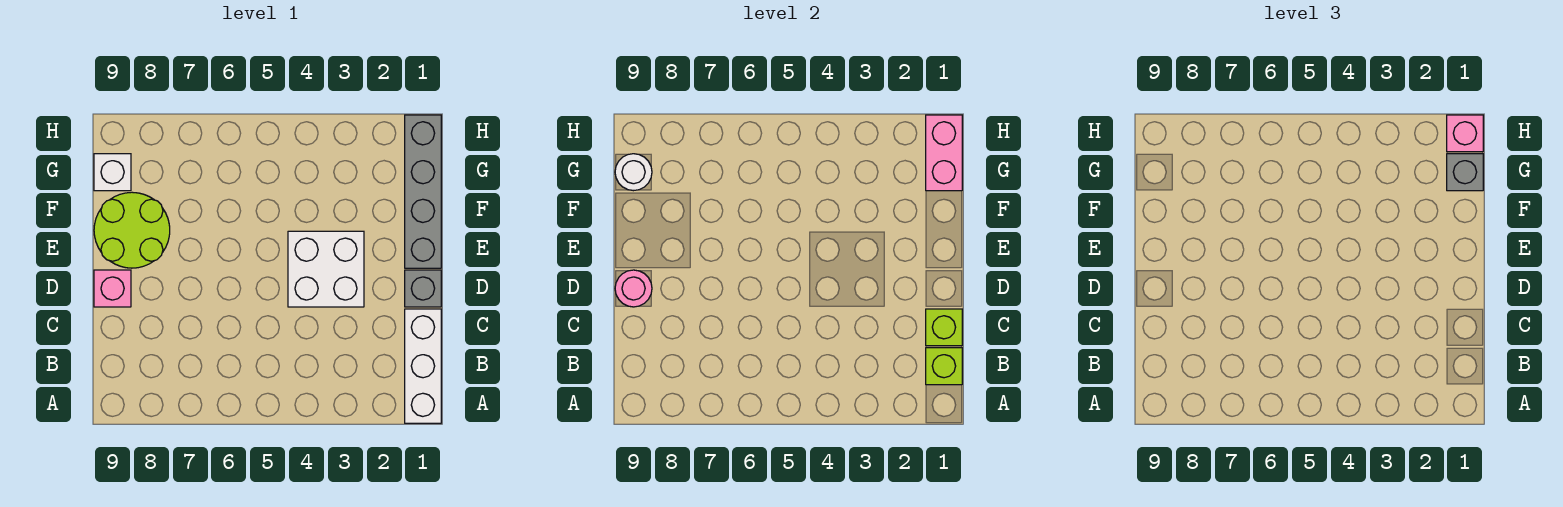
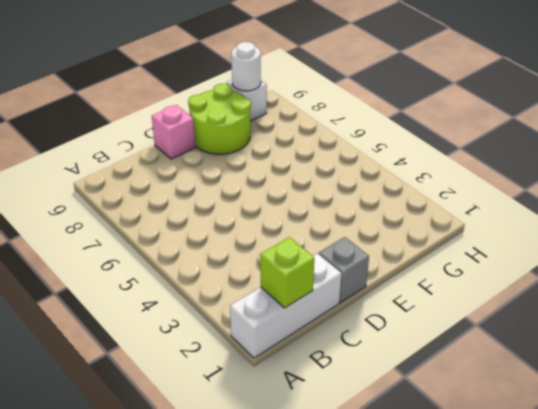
none -> white brick D3:E4 level 1
none -> grey brick E1:H1 level 1
none -> lime brick C1 level 2

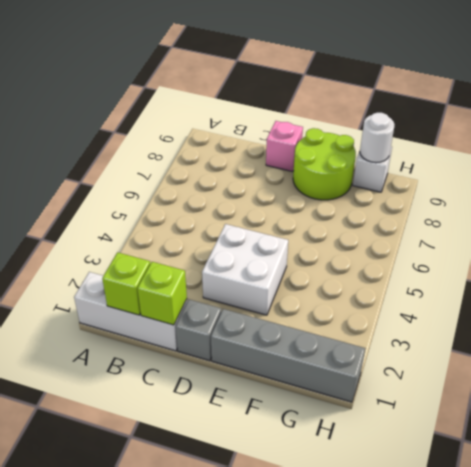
none -> pink round brick D9 level 2
none -> pink brick G1:H1 level 2
none -> grey brick G1 level 3

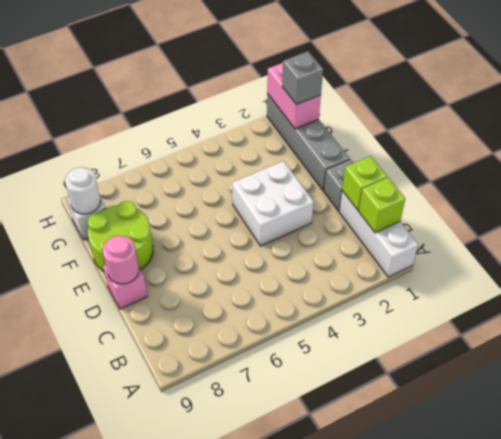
none -> pink brick H1 level 3

